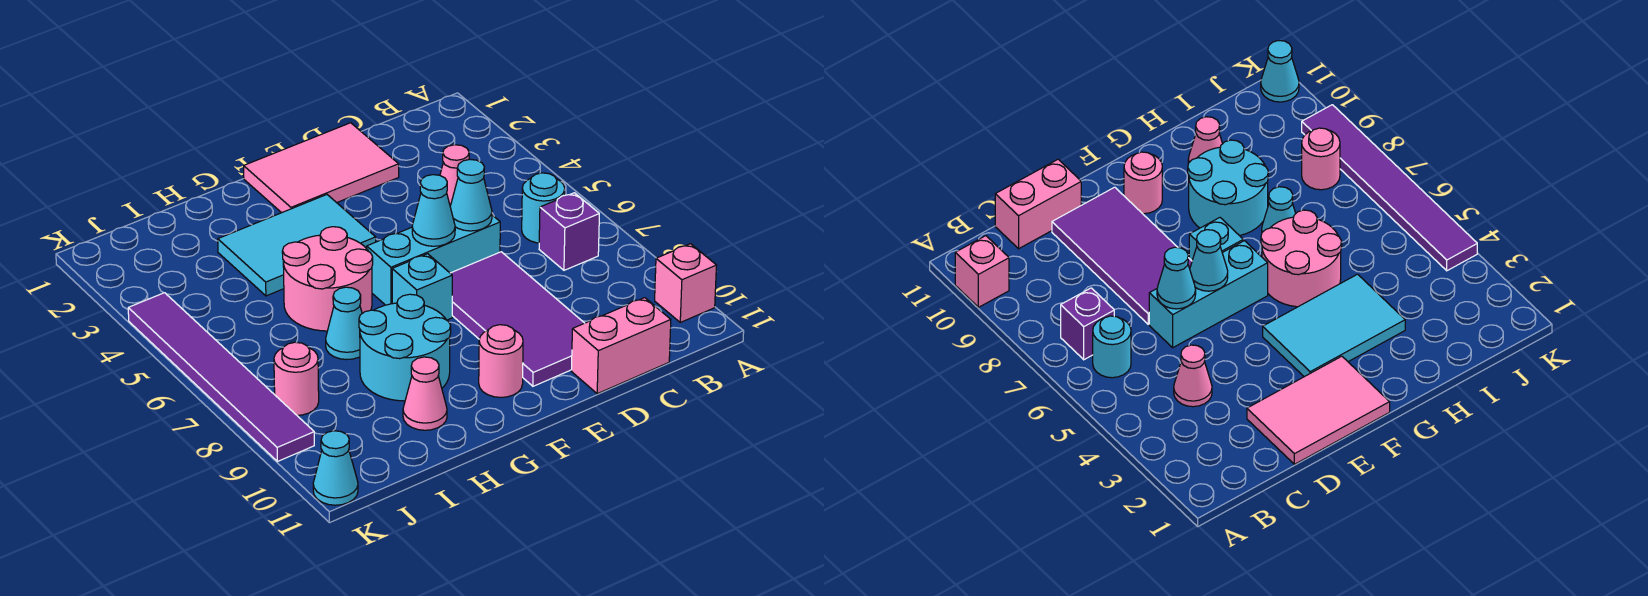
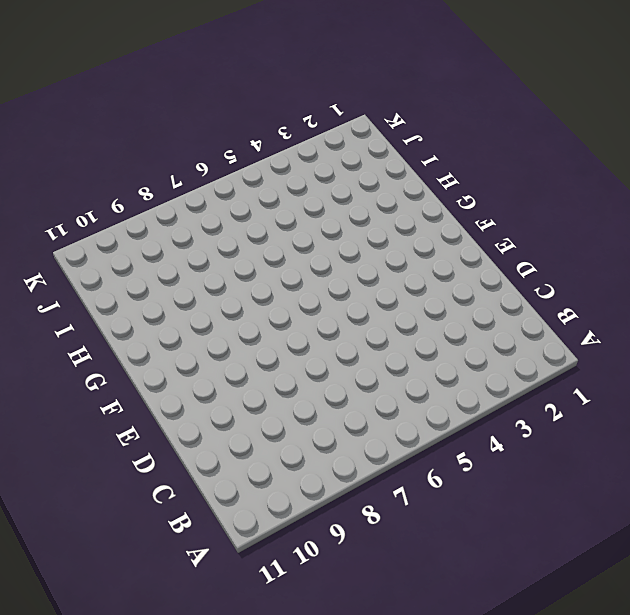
none -> pink brick A10 level 1
none -> cyan round brick B6 level 1
none -> purple brick B7 level 1

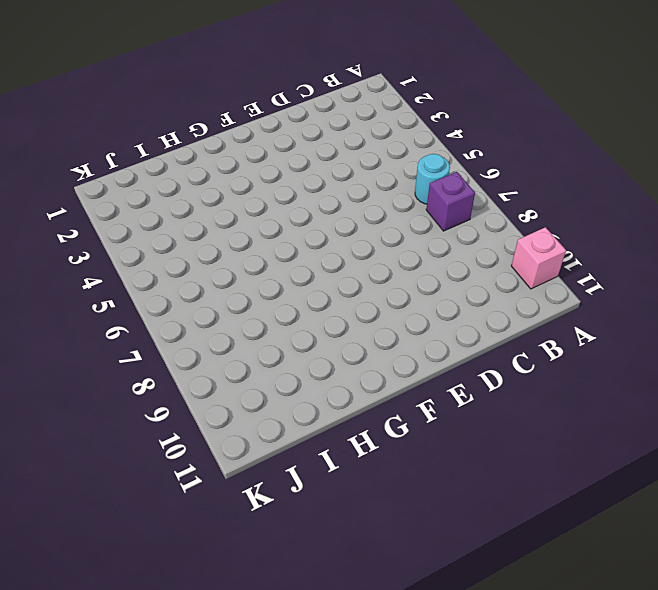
none -> pink cone C4 level 1
none -> pink brick C11:D11 level 1
none -> pink tile D1:F2 level 1

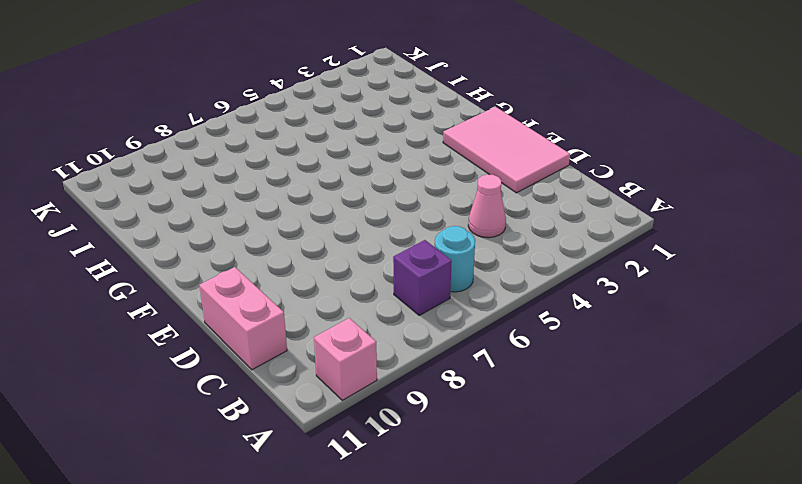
none -> cyan brick D6:F6 level 1
none -> purple tile D7:E10 level 1
none -> cyan tile F3:H4 level 1

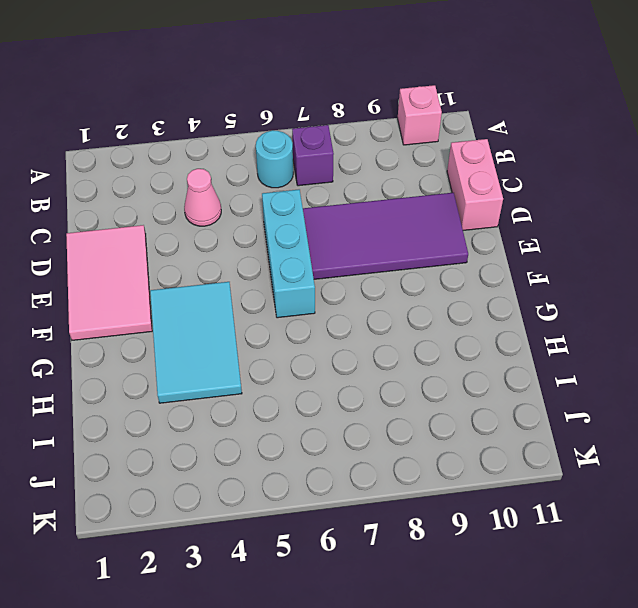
none -> cyan brick F7 level 1
none -> pink round brick F10 level 1
none -> pink round brick G5:H6 level 1

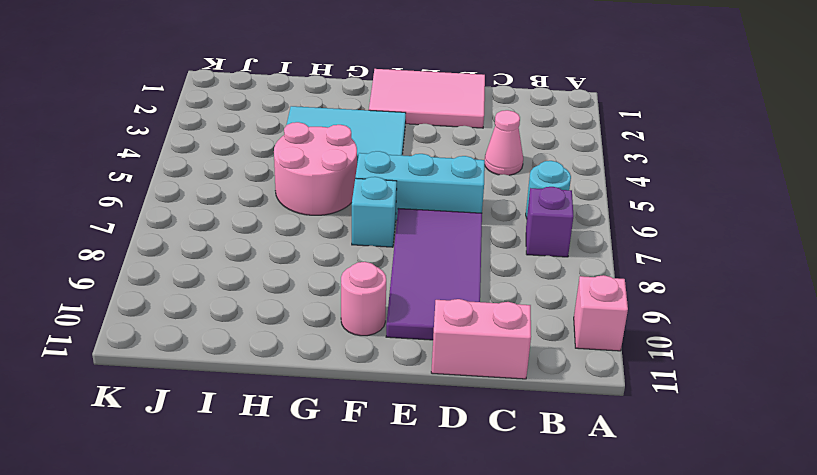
none -> cyan round brick G8:H9 level 1
none -> cyan cone H7 level 1
none -> pink cone H10 level 1

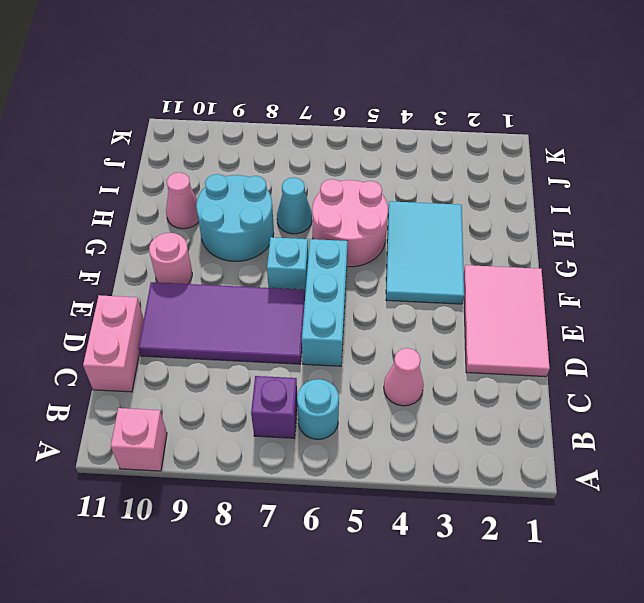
none -> pink round brick J8 level 1
none -> purple tile K4:K9 level 1
none -> cyan cone K11 level 1

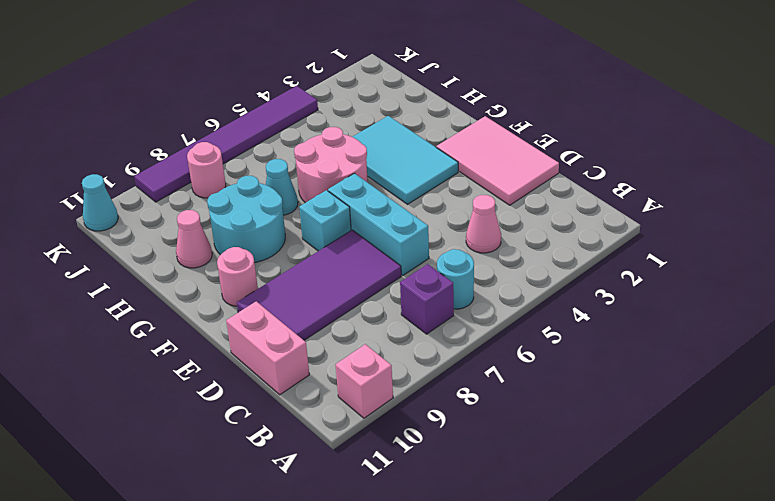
none -> cyan cone D6 level 2
none -> cyan cone E6 level 2

